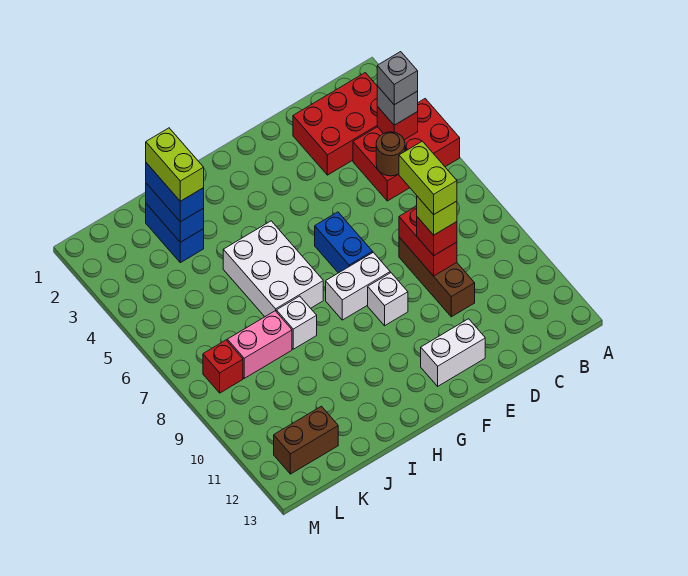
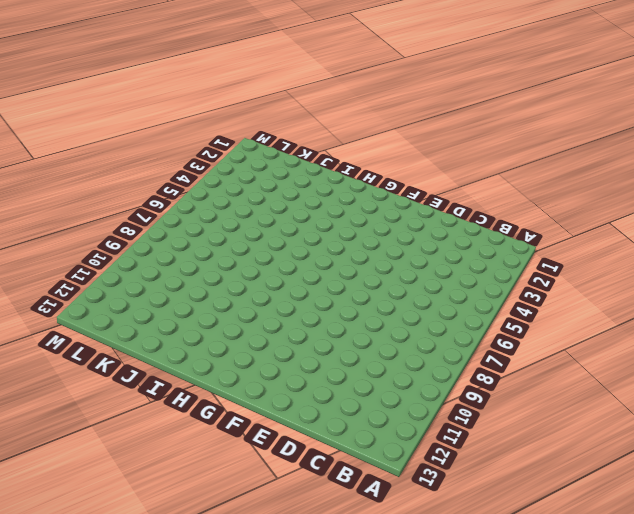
none -> red brick A4:C5 level 1
none -> red brick B2:D3 level 1
none -> brown brick D8:D10 level 1

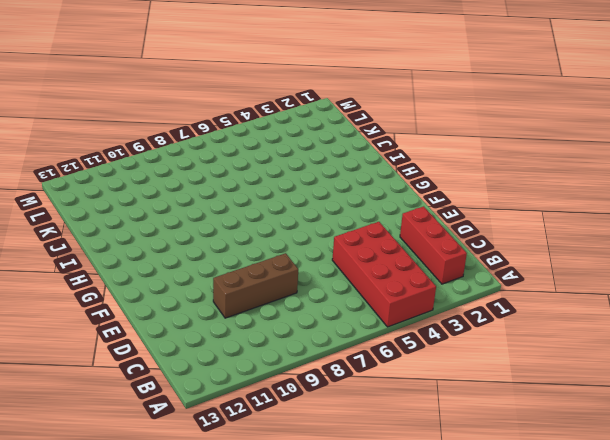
red brick A4:D5 level 1 -> red brick A4:C5 level 1
red brick B2:D2 level 1 -> red brick B2:D3 level 1
none -> white brick E12:F12 level 1
none -> blue brick F6:F7 level 1
none -> white brick F8:G8 level 1

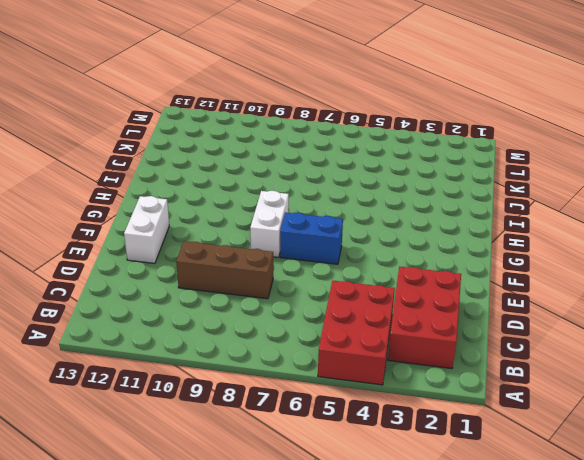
none -> white brick F9 level 1
none -> white brick H5:I7 level 1
none -> white brick I8 level 1

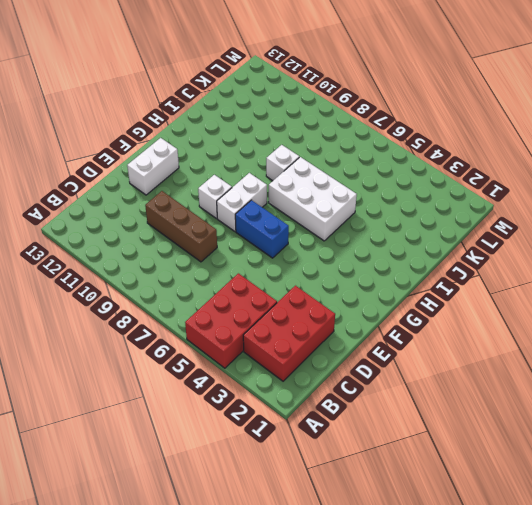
none -> blue brick J2:J3 level 1
none -> pink brick J8:K8 level 1
none -> brown brick K12:L12 level 1

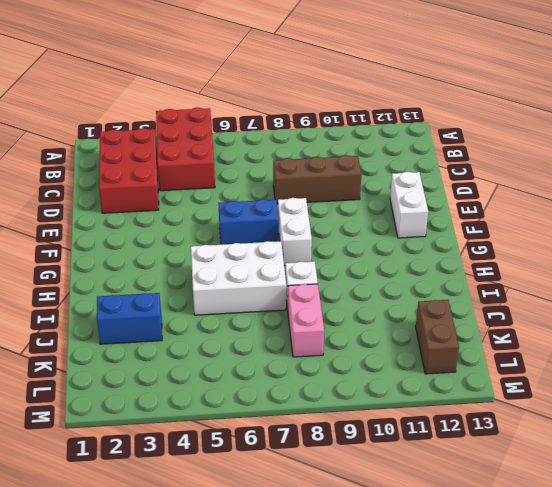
none -> white brick F9 level 1
none -> red brick L8 level 1
none -> red brick B4 level 2

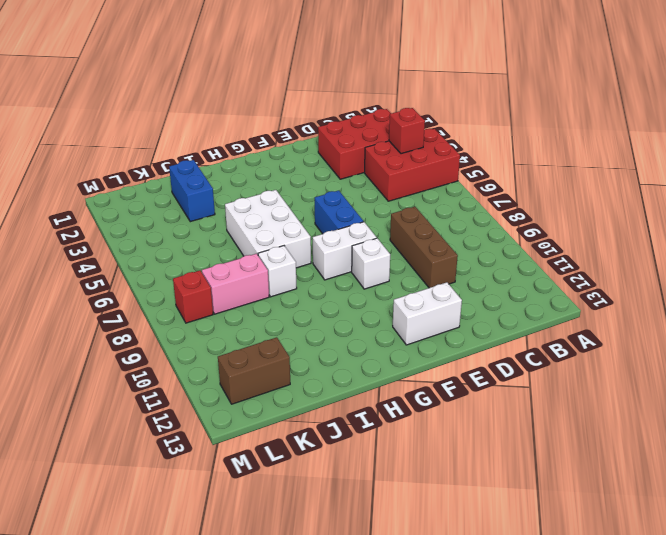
none -> brown round brick C5 level 2
none -> red brick D8:D9 level 2
none -> blue brick J2:J3 level 2

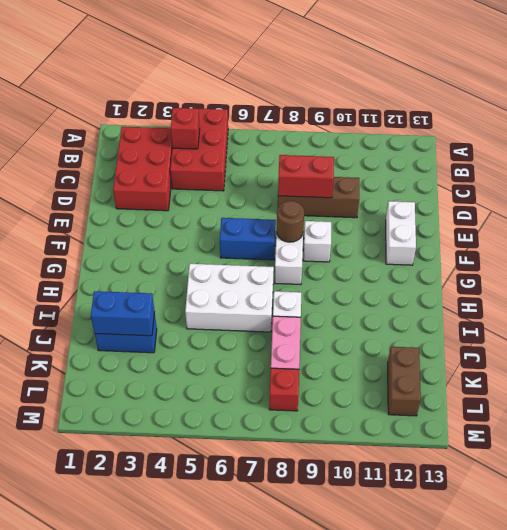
brown round brick F8 level 2 -> brown round brick C5 level 2
none -> grey brick B4 level 3
none -> red brick D9 level 3
none -> blue brick J2:J3 level 3

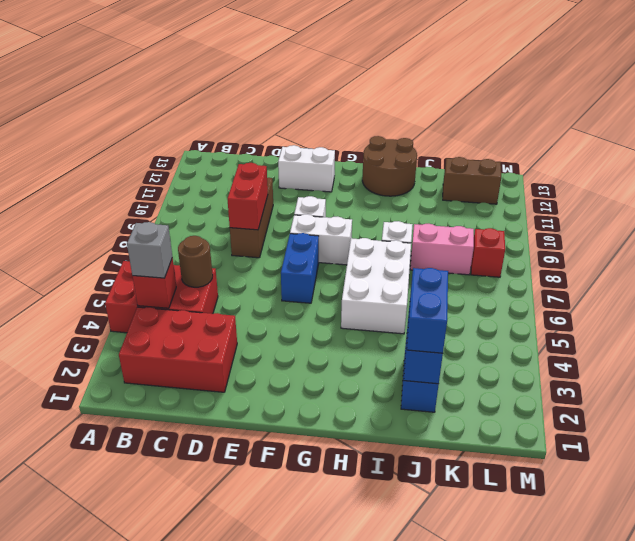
brown round brick H12:I13 level 1 -> none
none -> red brick D9 level 3
none -> grey brick B4 level 4
none -> lime brick D9 level 4

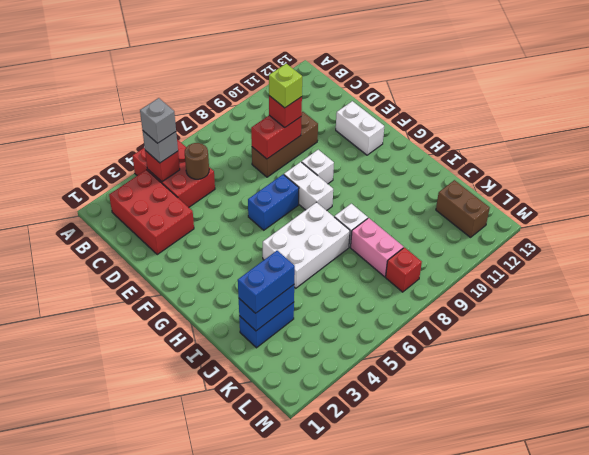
none -> lime brick J2:J3 level 4
none -> lime brick D8:D9 level 5

